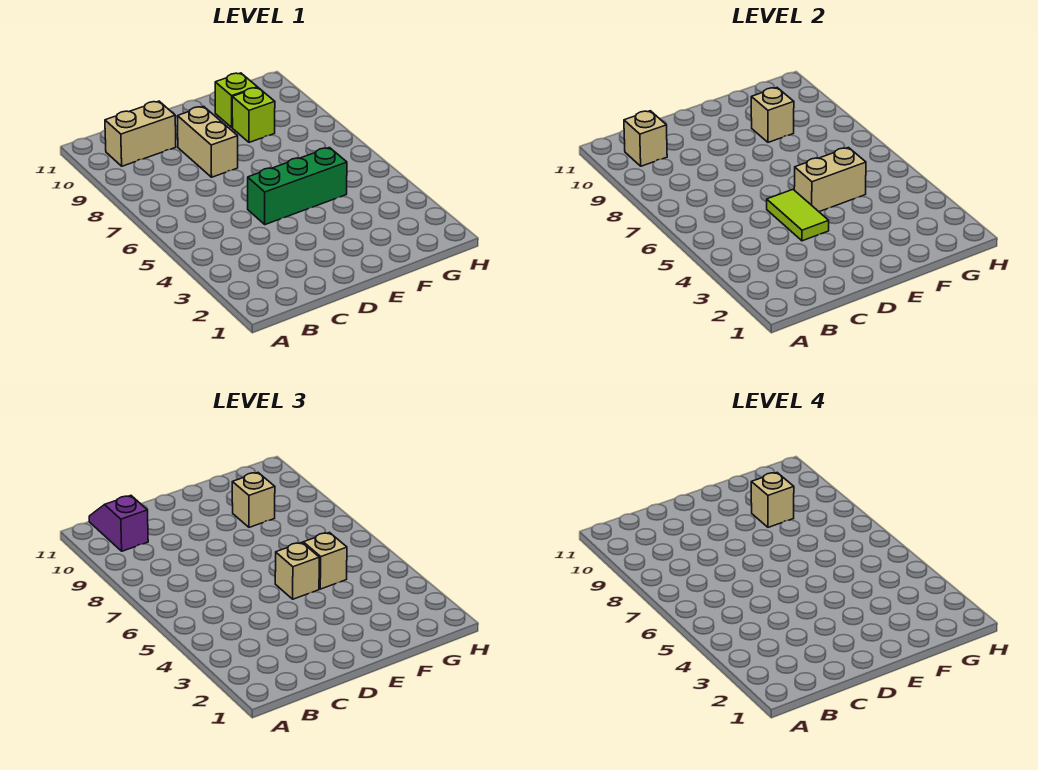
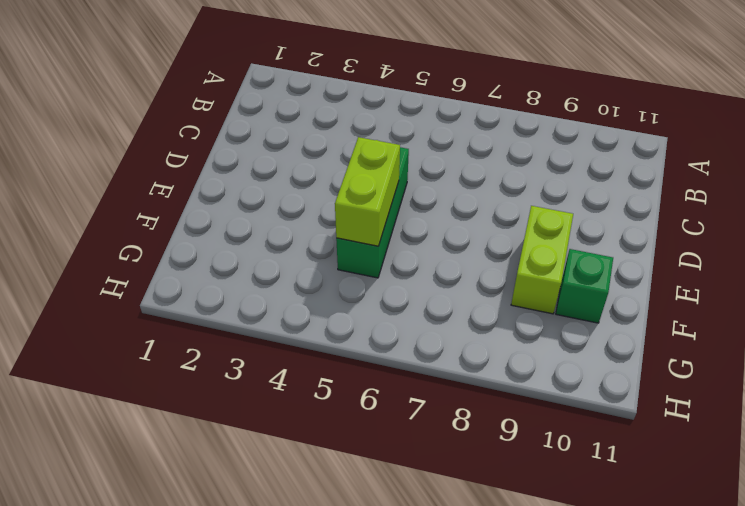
lime brick E5:F5 level 2 -> tan brick E5:F5 level 2
lime brick E9:F9 level 1 -> lime brick F9 level 1
green brick F10 level 1 -> lime brick F10 level 1
none -> tan brick B10:C10 level 1
none -> tan brick D8:D9 level 1
none -> tan brick B10 level 2

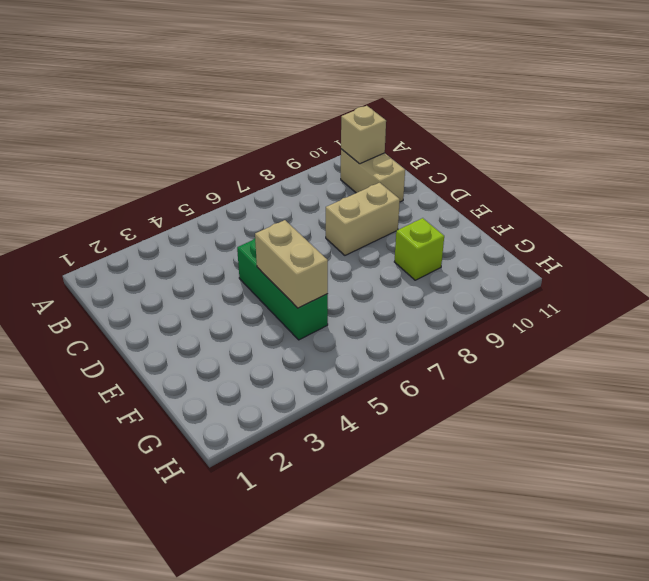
none -> lime brick F10 level 1
none -> lime tile D4:D5 level 2
none -> tan brick F9 level 2

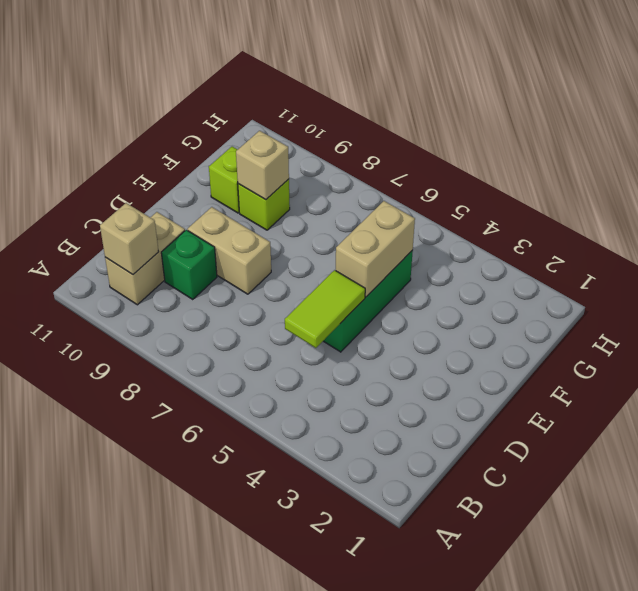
lime tile C5:D5 level 2 -> lime tile D4:D5 level 2
green brick C9 level 1 -> none
none -> purple slope B10:B11 level 3 top 10
none -> tan brick E5 level 3
none -> tan brick F5 level 3

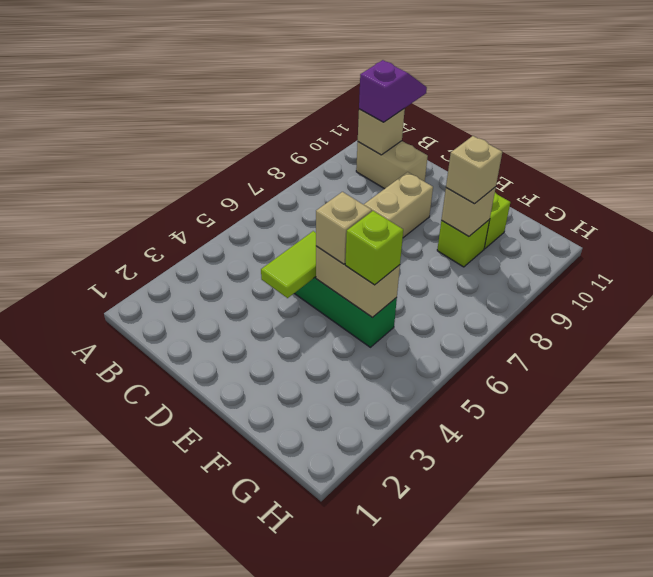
lime brick F5 level 3 -> tan brick F5 level 3
none -> tan brick F9 level 4

